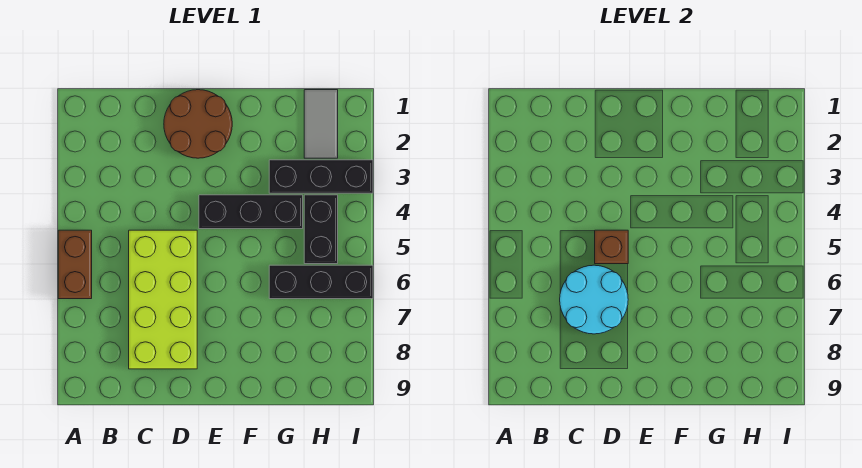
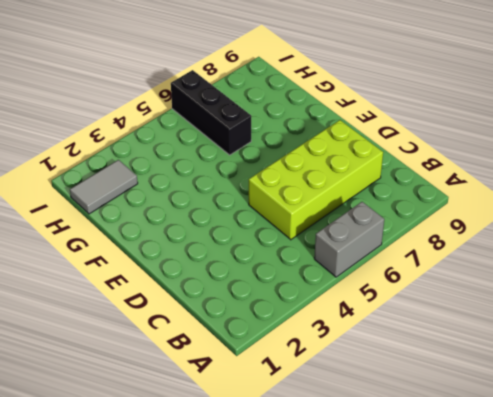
grey brick A5:A6 level 1 -> brown brick A5:A6 level 1
none -> brown round brick D1:E2 level 1
none -> black brick E4:G4 level 1

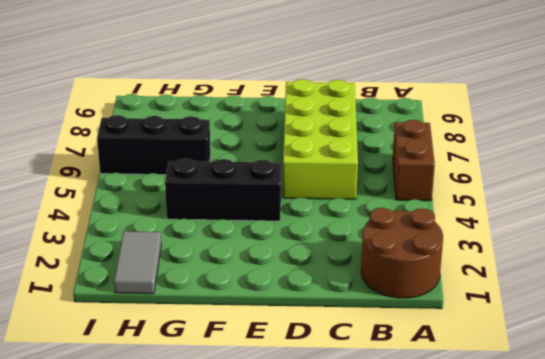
brown round brick A1:B2 level 1 -> brown round brick D1:E2 level 1
none -> black brick G3:I3 level 1
none -> black brick H4:H5 level 1

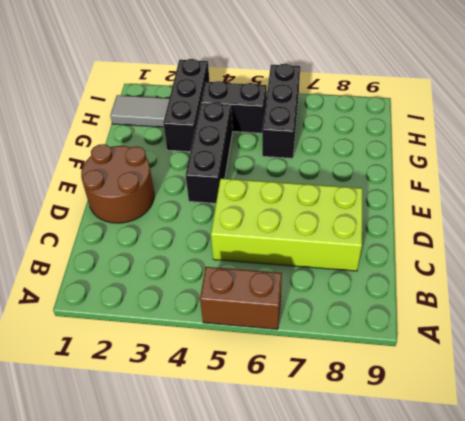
none -> cyan round brick C6:D7 level 2
none -> brown brick D5 level 2

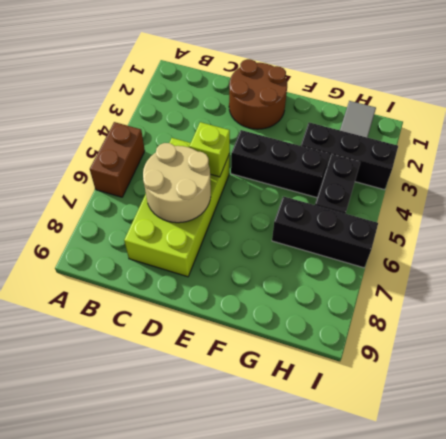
tan round brick C6:D7 level 2 -> cyan round brick C6:D7 level 2
lime brick D5 level 2 -> brown brick D5 level 2

